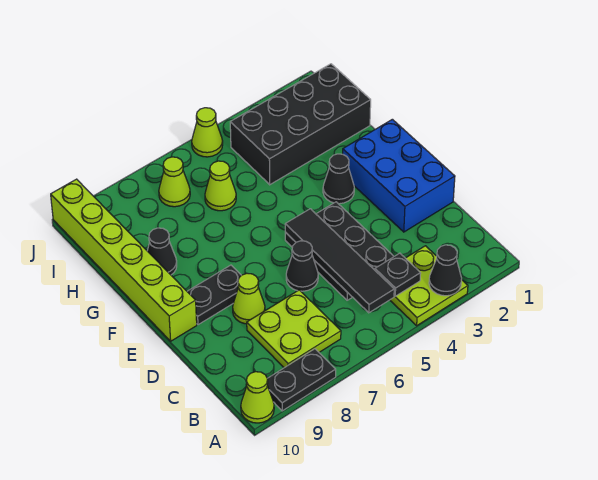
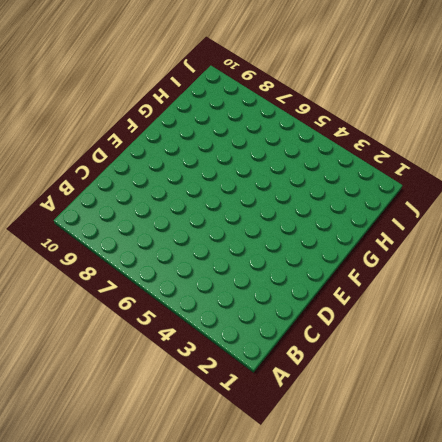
none -> lime plate A3:B4 level 1
none -> black plate A8:A9 level 1
none -> lime cone A10 level 1

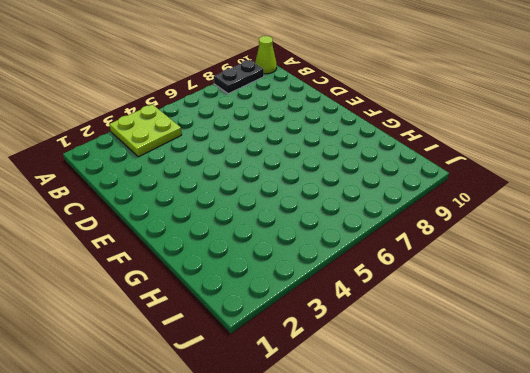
none -> lime plate B7:C8 level 1
none -> black plate C4:E5 level 1
none -> blue brick D1:F2 level 1

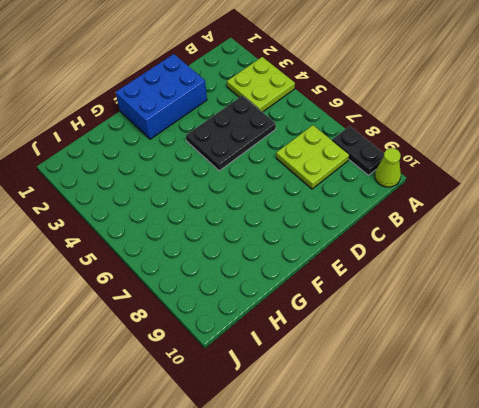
none -> black cone D6 level 1
none -> lime cone D8 level 1
none -> black plate E8:E9 level 1

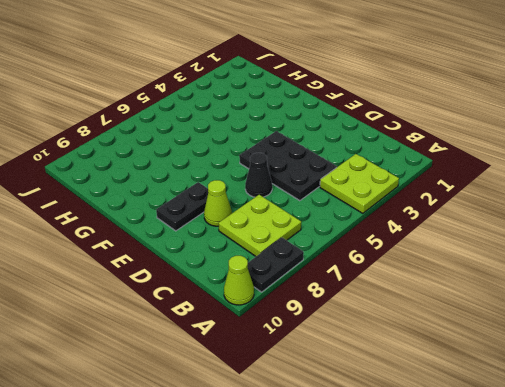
none -> blue brick D1:F2 level 1
none -> lime brick E10:J10 level 1
none -> black cone F3 level 1

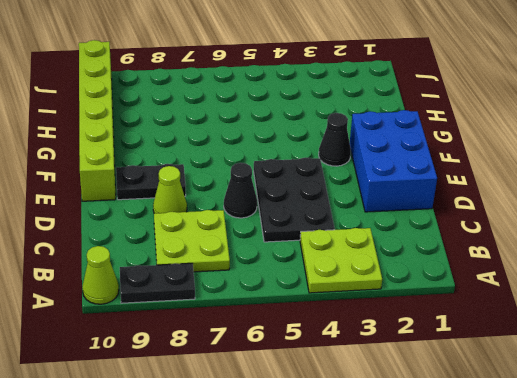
none -> black cone G9 level 1
none -> black brick H1:I4 level 1
none -> lime cone H6 level 1

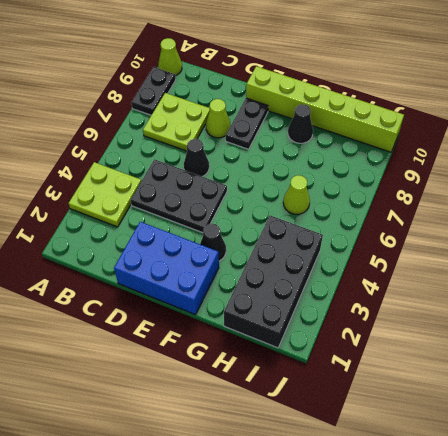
none -> lime cone I7 level 1
none -> lime cone J5 level 1
none -> black cone A3 level 2

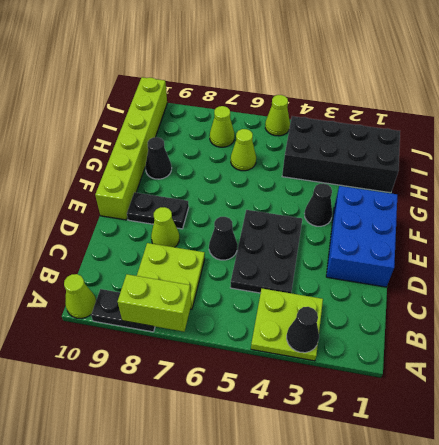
lime brick A7:A8 level 2 -> none
none -> black plate B4 level 2
none -> black tile B5:E5 level 2

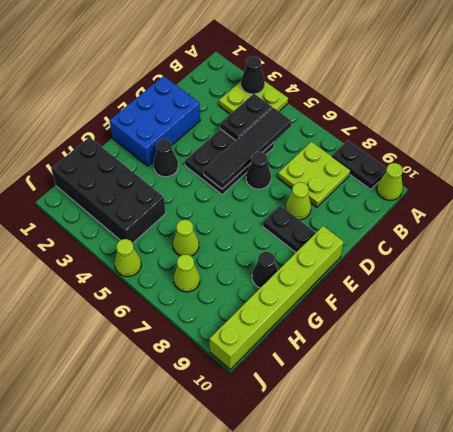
black plate B4:C4 level 2 -> black plate B4 level 2

